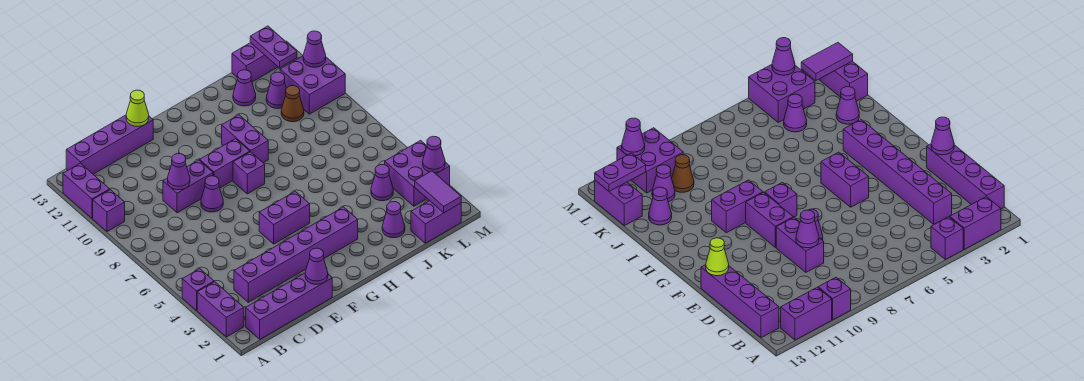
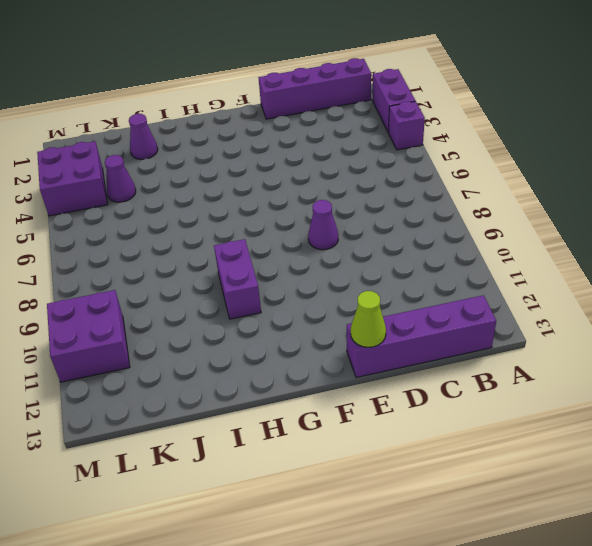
none -> purple brick A10 level 1
none -> purple brick A11:A12 level 1
none -> purple brick C3:H3 level 1

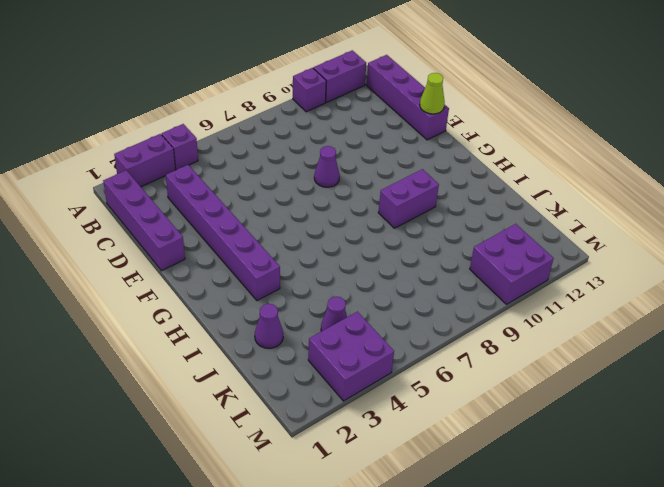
none -> purple brick D9:E9 level 1
none -> purple brick F5:G5 level 1
none -> purple brick F9:G9 level 1

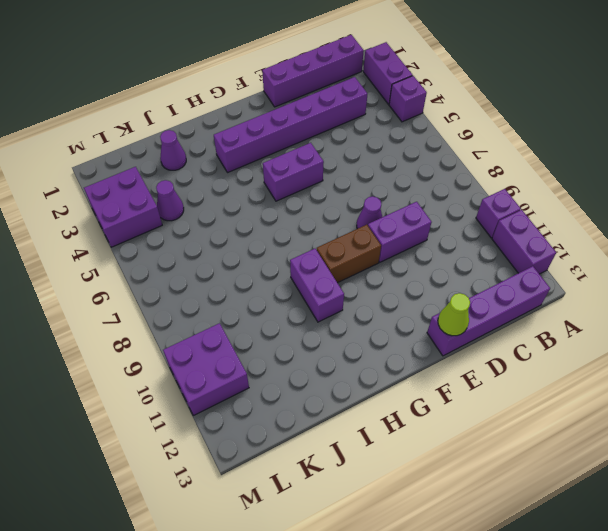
brown brick F9:G9 level 1 -> purple brick F9:G9 level 1
none -> purple brick G8 level 1
none -> purple cone J12 level 1
none -> purple brick K1:L1 level 1

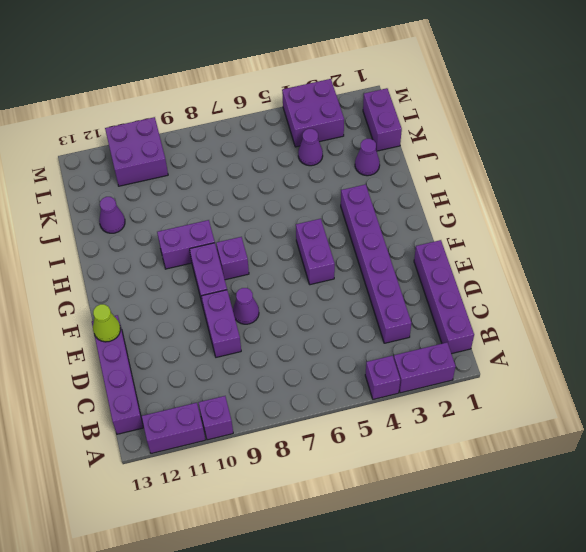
none -> brown cone K10 level 1
none -> purple cone K11 level 1
none -> purple brick K13:L13 level 1

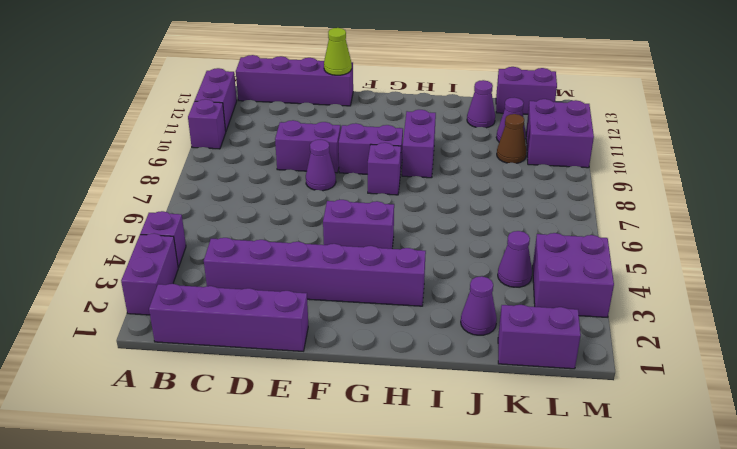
none -> purple cone D9 level 2
none -> purple cone E1 level 2
none -> purple tile L1:L2 level 2

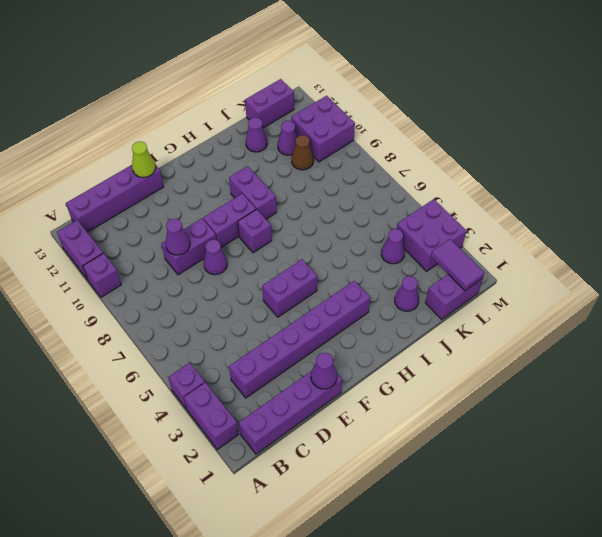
none -> purple plate L12:L13 level 2
none -> purple cone M3 level 2
none -> purple cone M11 level 2

